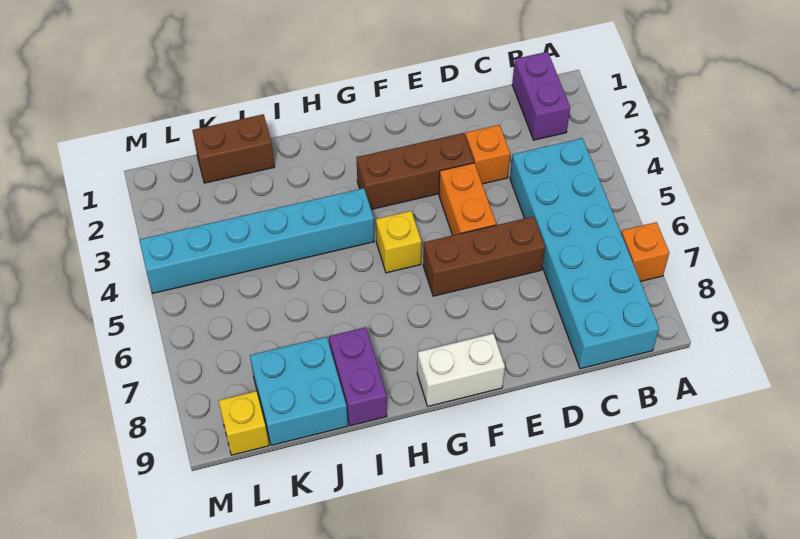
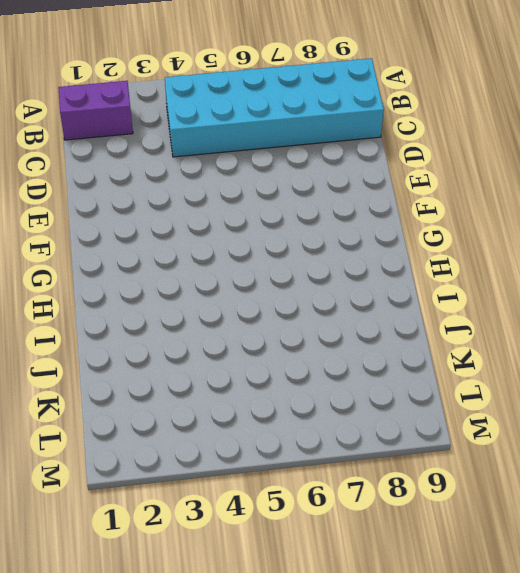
none -> orange brick A7 level 1
none -> orange brick D3 level 1
none -> brown brick D6:F6 level 1

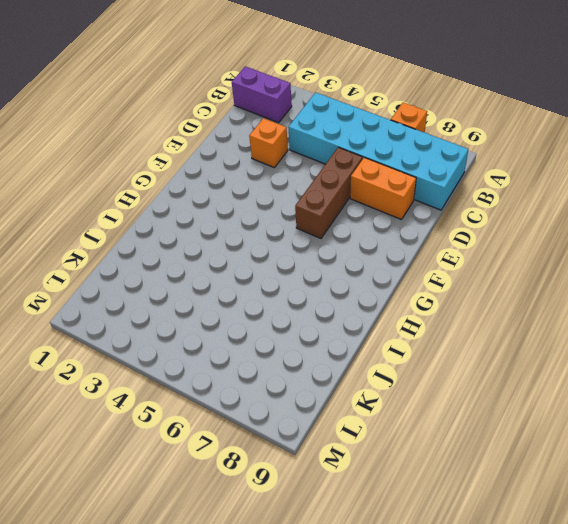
orange brick D7:D8 level 1 -> orange brick E4:E5 level 1
none -> brown brick E3:G3 level 1
none -> white brick F9:G9 level 1
none -> yellow brick G5 level 1

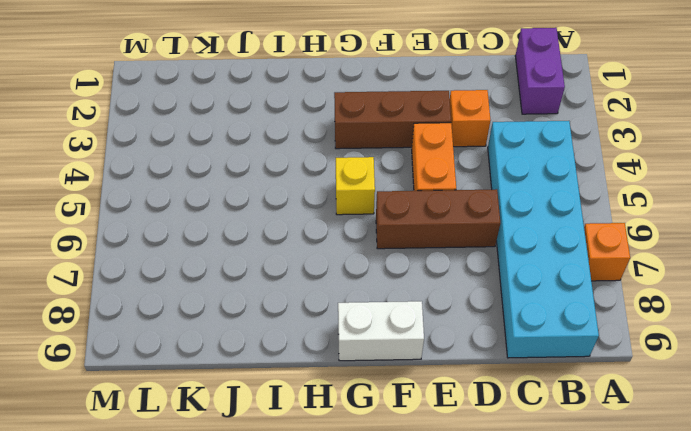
none -> cyan brick H4:M4 level 1
none -> purple brick I8:I9 level 1
none -> brown brick J1:K1 level 1

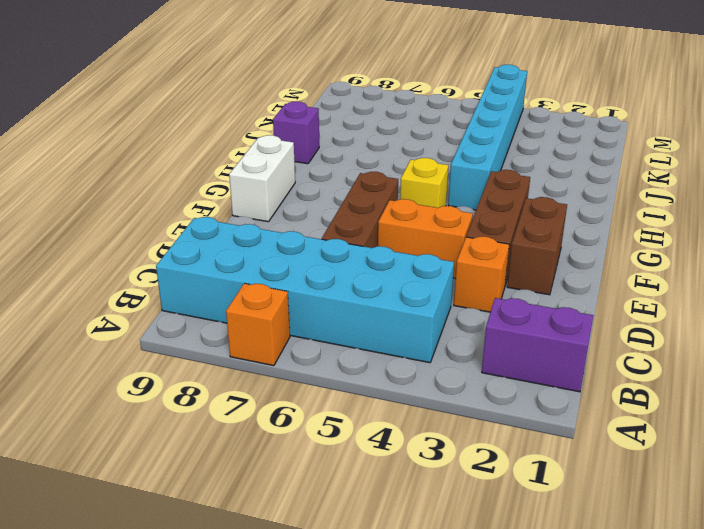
brown brick E2:F2 level 1 -> brown brick J1:K1 level 1
purple brick I9 level 1 -> purple brick I8:I9 level 1
none -> cyan brick J8:K9 level 1
none -> yellow brick L9 level 1

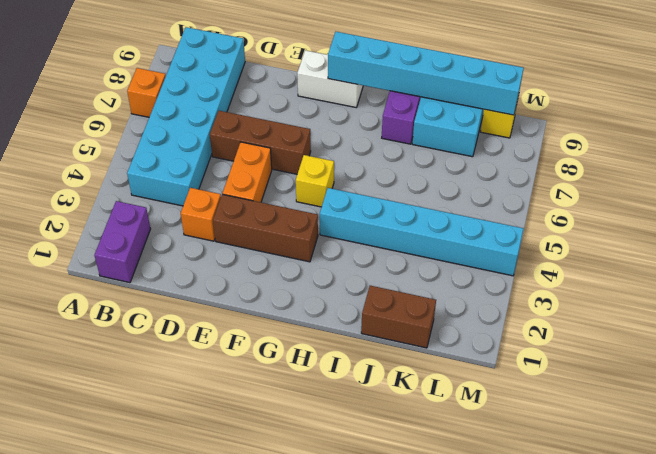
cyan brick G9:L9 level 2 -> none

